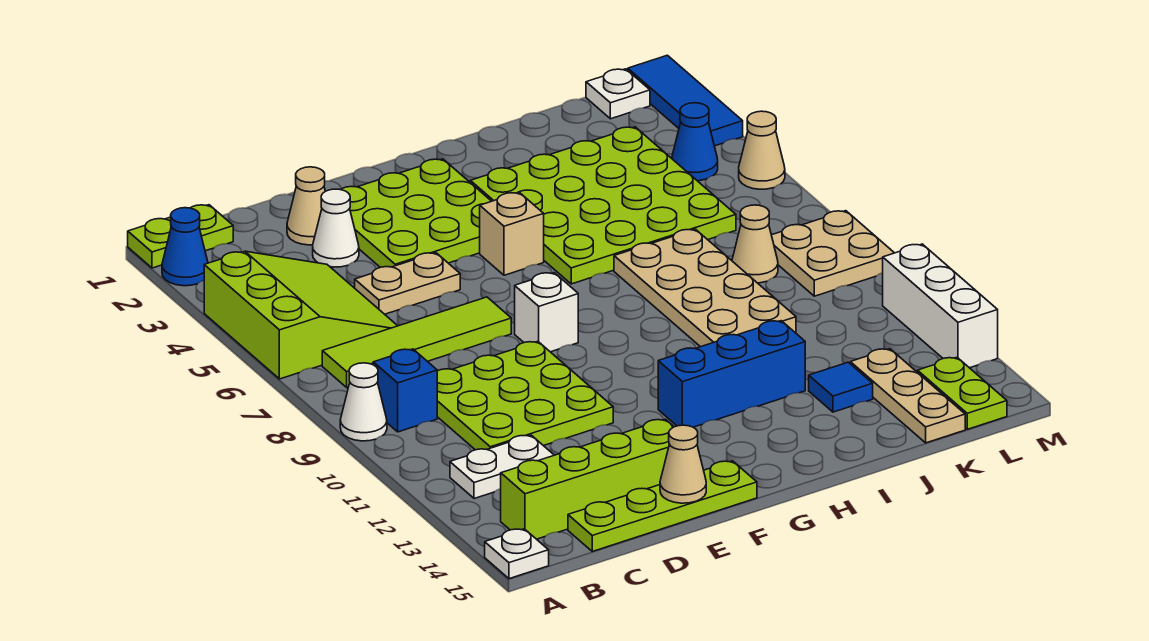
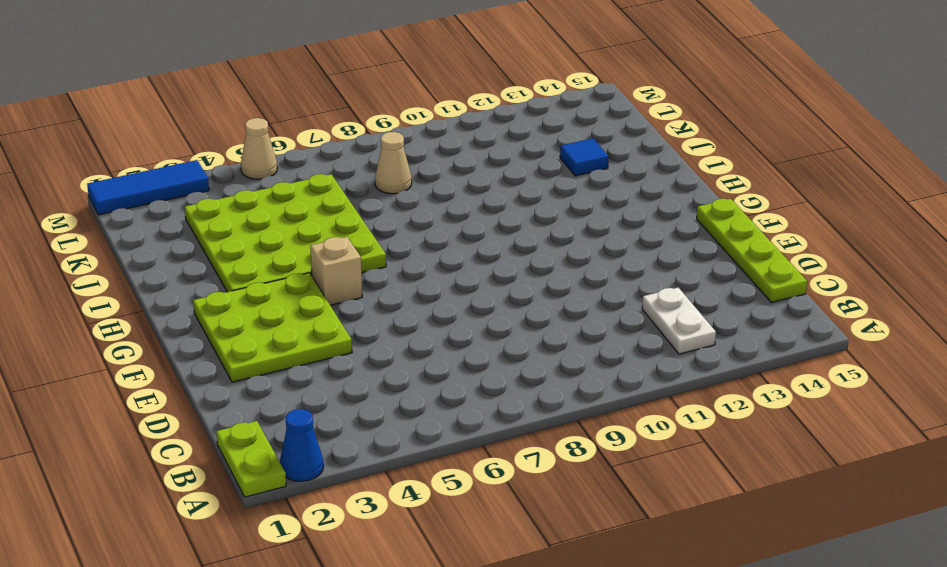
none -> lime slope A4:C6 level 1 top A
none -> white cone A9 level 1
none -> white plate A15 level 1
none -> lime tile B7:E7 level 1

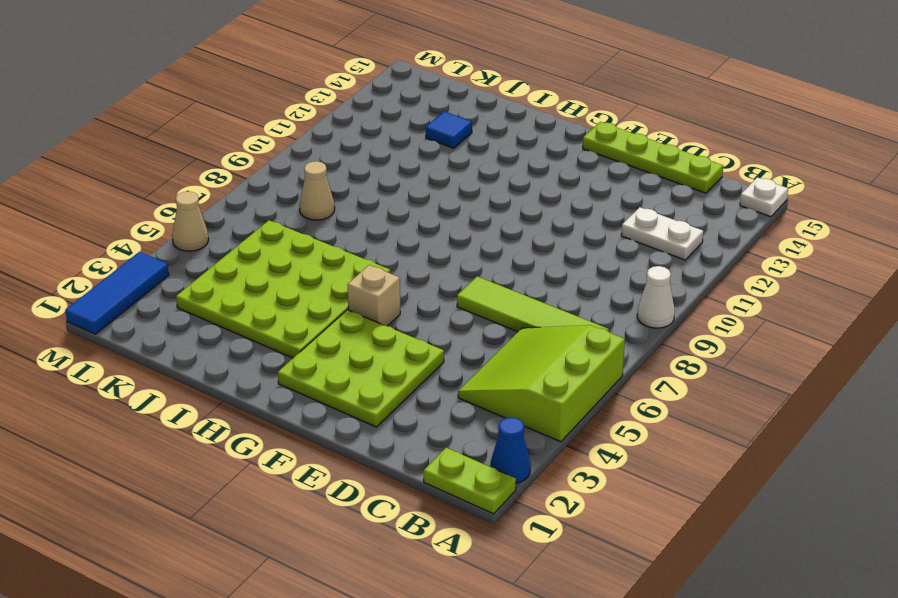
none -> blue brick B9 level 1
none -> lime brick B14:E14 level 1
none -> lime plate C9:E11 level 1
none -> tan cone D2 level 1

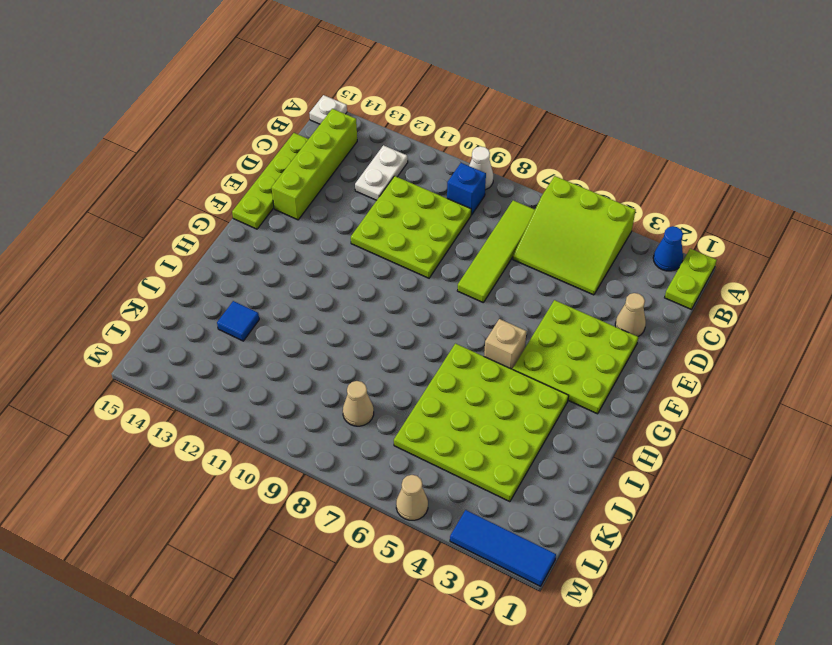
none -> white cone D3 level 1
none -> tan plate D5:E5 level 1
none -> white brick F8 level 1
none -> blue brick G12:I12 level 1

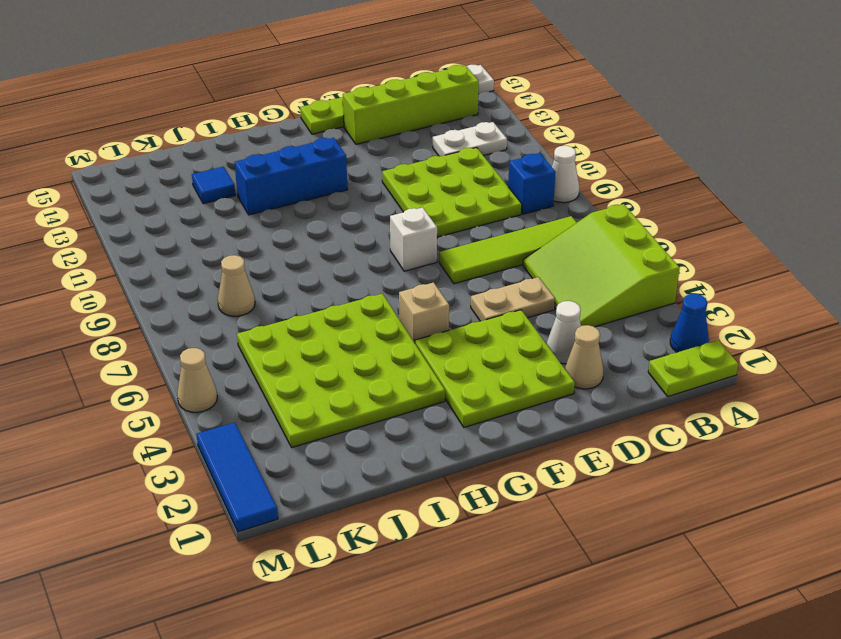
none -> tan plate I7:J10 level 1
none -> tan plate K13:K15 level 1
none -> white plate L1 level 1
none -> blue cone L4 level 1

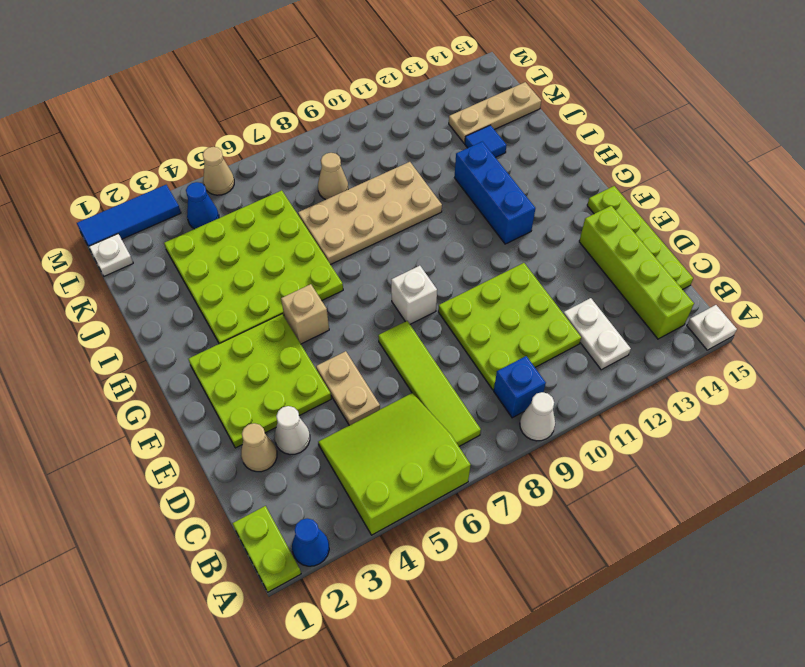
none -> tan plate L8:M9 level 1
none -> lime plate L14:L15 level 1
none -> white brick M11:M13 level 1
none -> tan cone E15 level 2

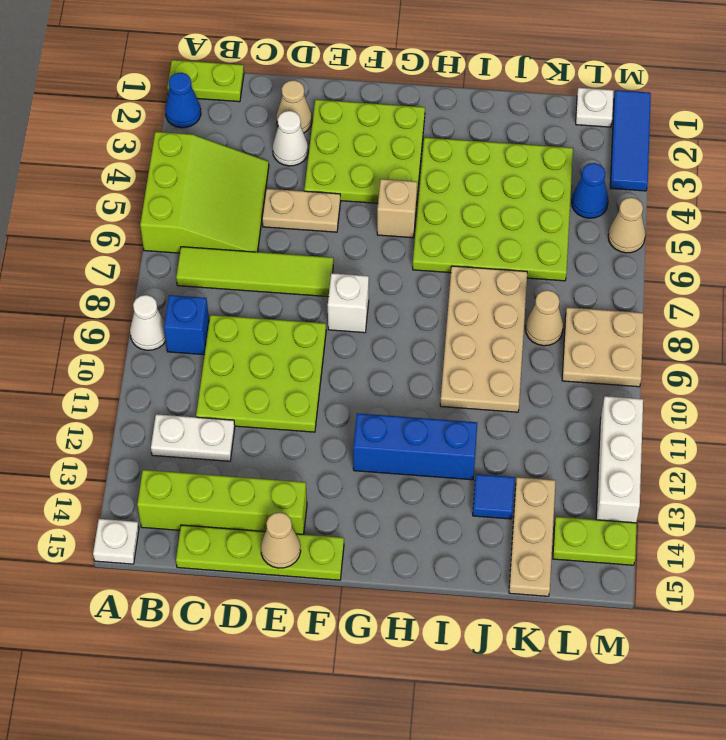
lime plate L14:M14 level 1 -> lime plate L14:L15 level 1

